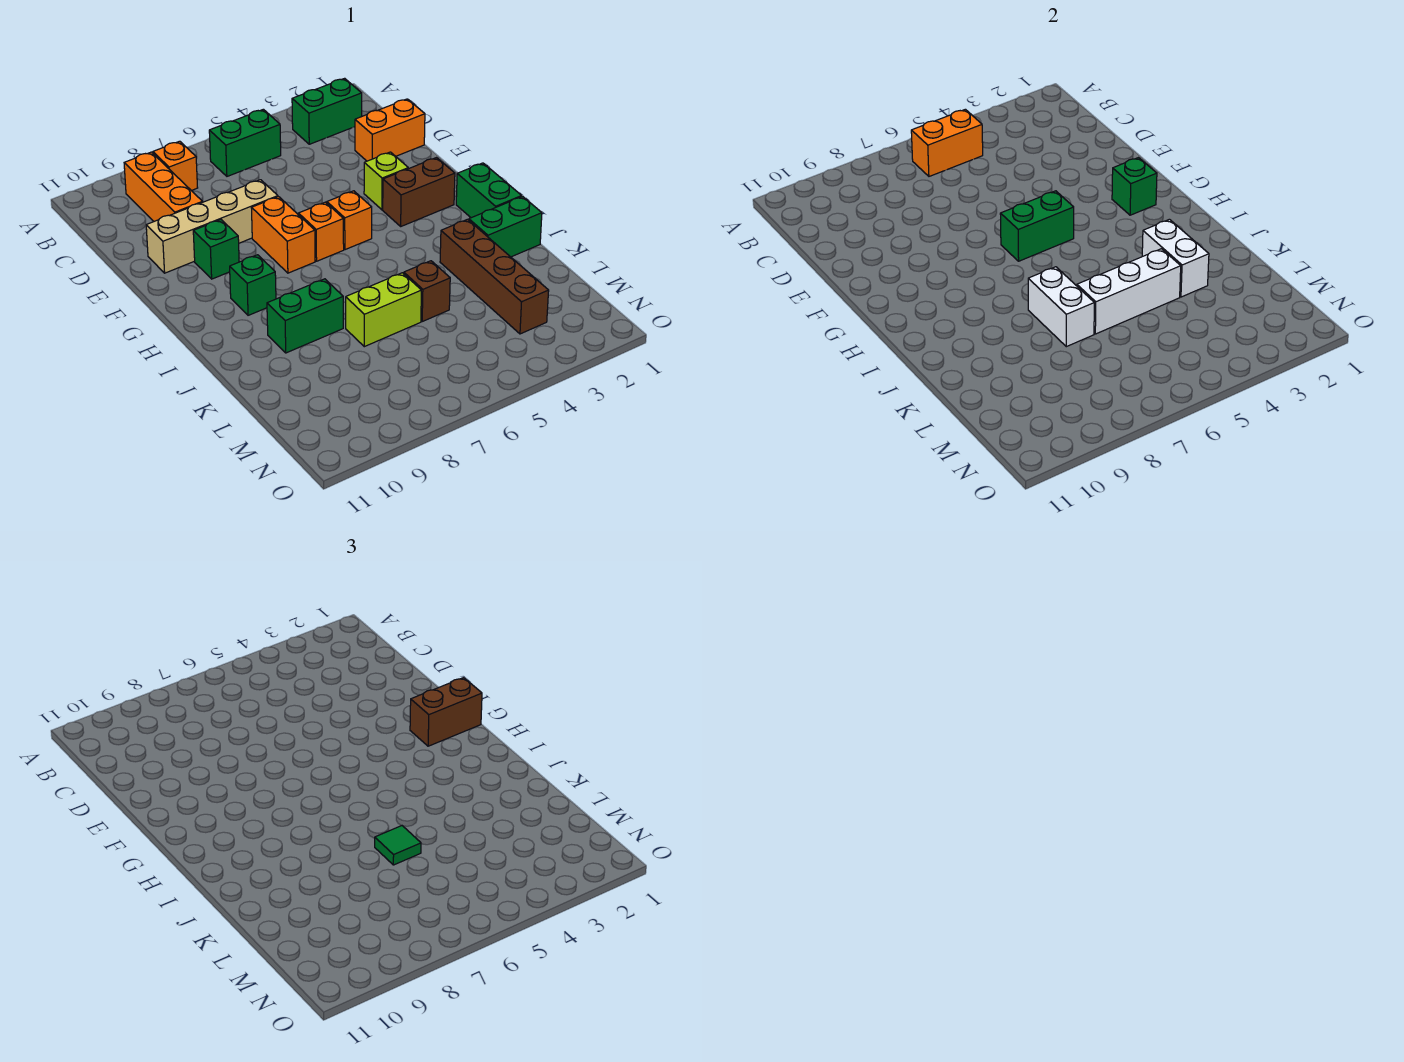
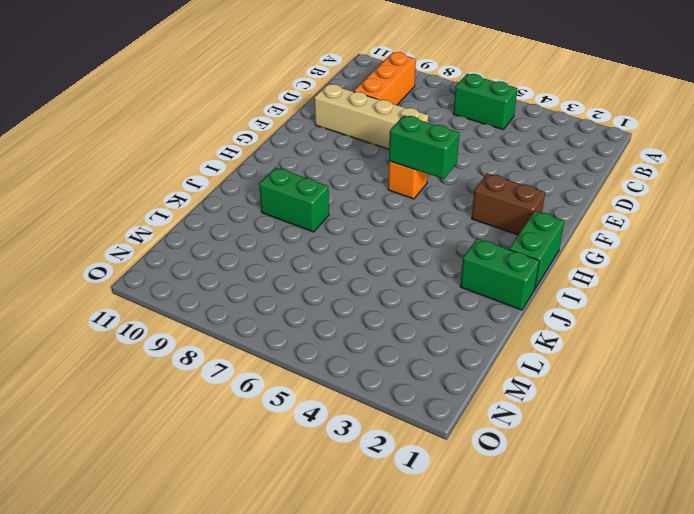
none -> green brick B2:B3 level 1
none -> orange brick B8 level 1
none -> orange brick D1:D2 level 1

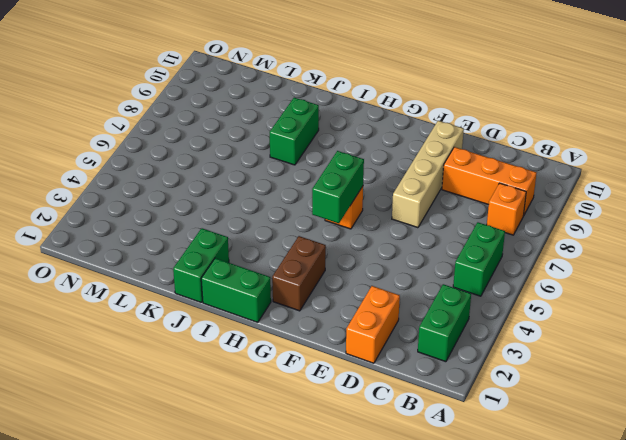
none -> lime brick F3 level 1
none -> orange brick F7:G7 level 1
none -> green brick F9 level 1

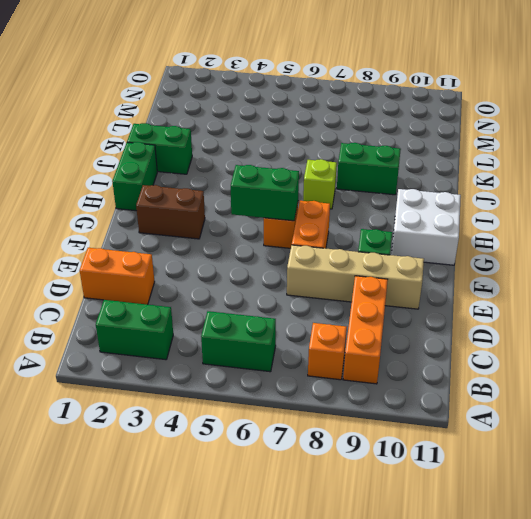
white brick G10:H11 level 1 -> none
lime brick I7 level 1 -> lime brick F3 level 1
none -> orange brick G5 level 1
none -> green brick H9 level 1
none -> brown brick J3:M3 level 1

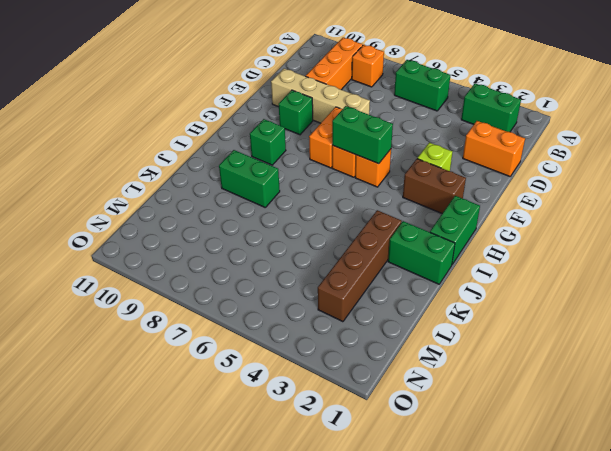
none -> brown brick K5 level 1
none -> lime brick K6:K7 level 1
none -> orange brick B5:B6 level 2

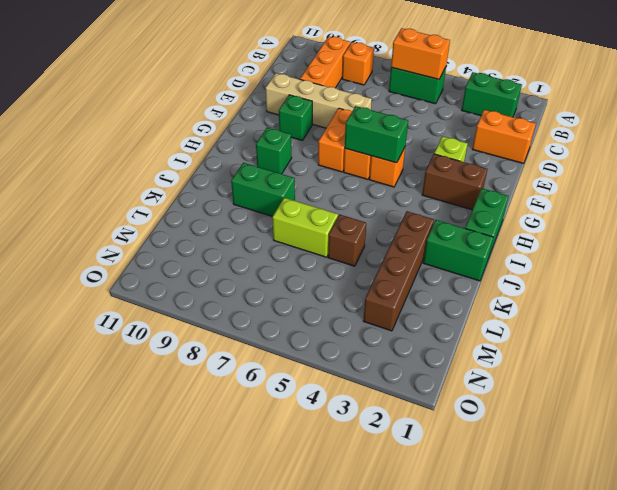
none -> green brick G2 level 2
none -> white brick J3:K3 level 2
none -> white brick J7:K7 level 2

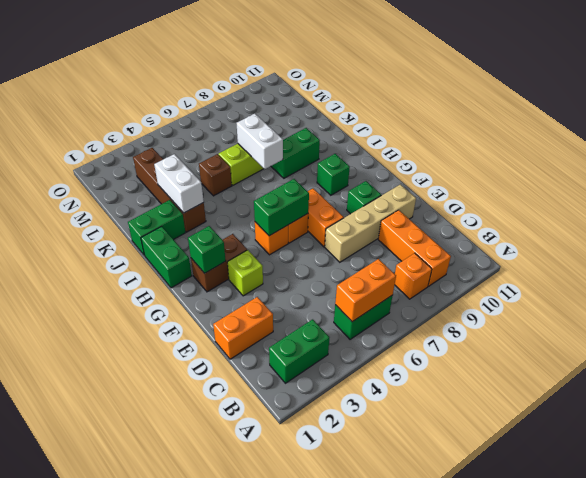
none -> white brick K4:K6 level 2
none -> brown brick G1:G2 level 3
none -> green tile K6 level 3

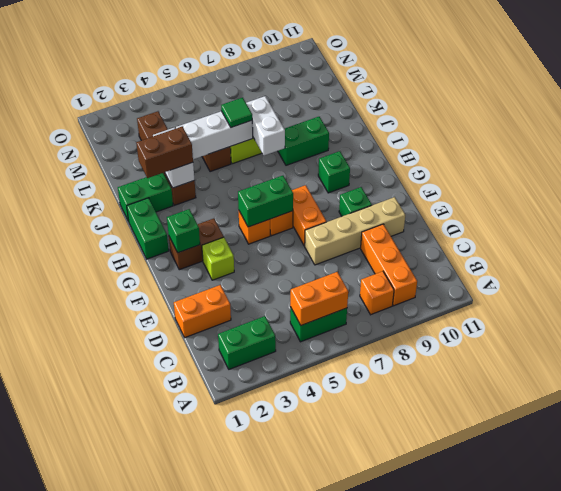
brown brick J2:J3 level 3 -> brown brick G1:G2 level 3

